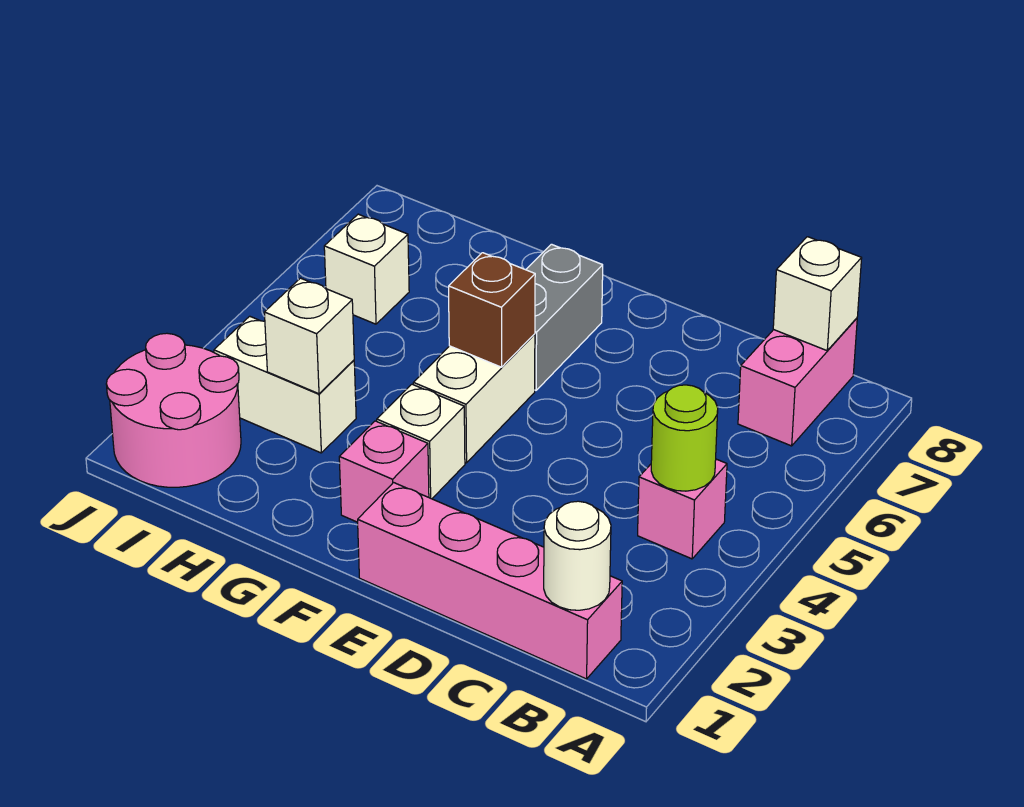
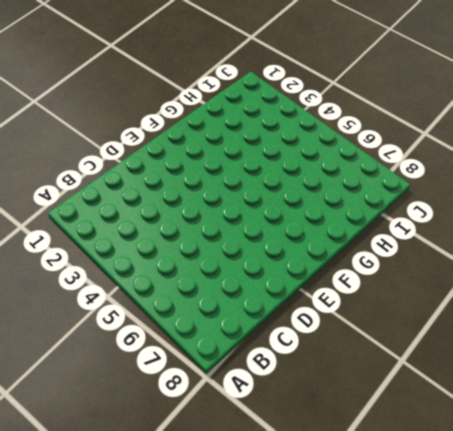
none -> pink brick B1:E1 level 1
none -> pink brick B4 level 1
none -> pink brick B7:B8 level 1

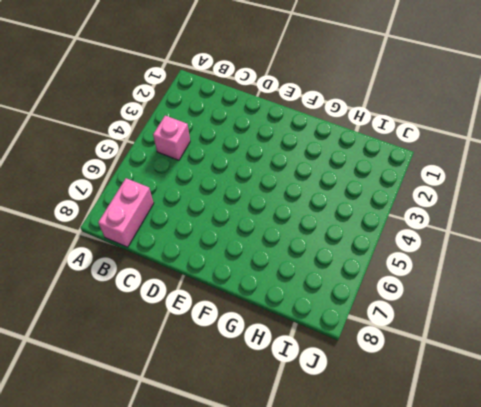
none -> pink brick B1:E1 level 1
none -> pink brick F2 level 1
none -> white brick F3 level 1

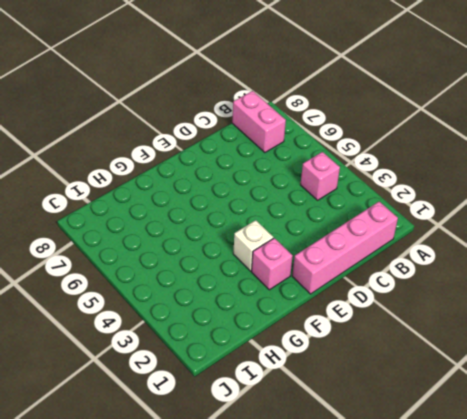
none -> white brick F4:F5 level 1
none -> grey brick F6:F7 level 1
none -> white brick H3:I3 level 1

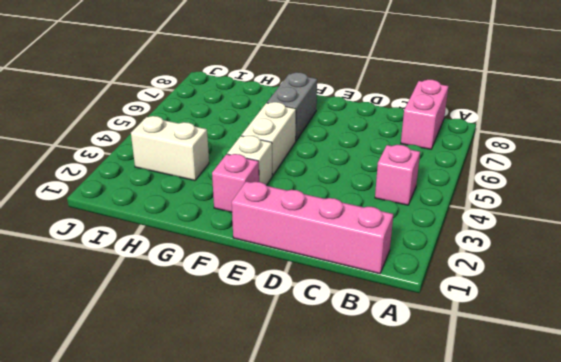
none -> pink round brick I1:J2 level 1
none -> white brick I6 level 1
none -> white round brick B1 level 2

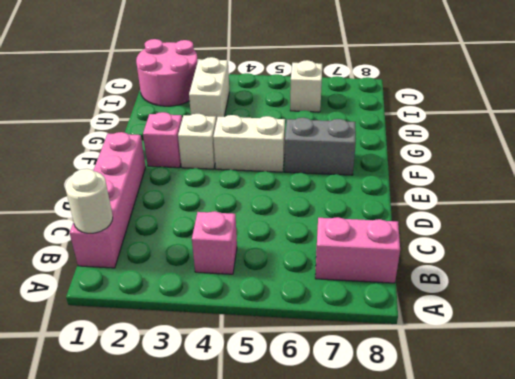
none -> lime round brick B4 level 2
none -> white brick B8 level 2
none -> brown brick F5 level 2

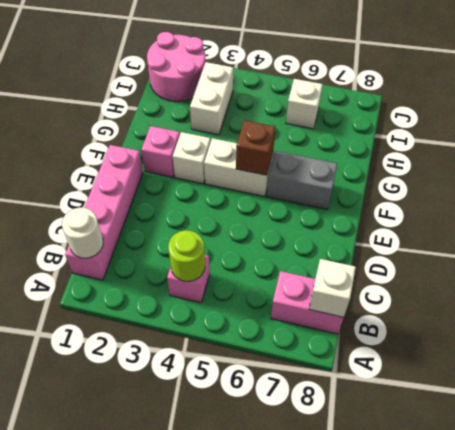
none -> white brick H3 level 2

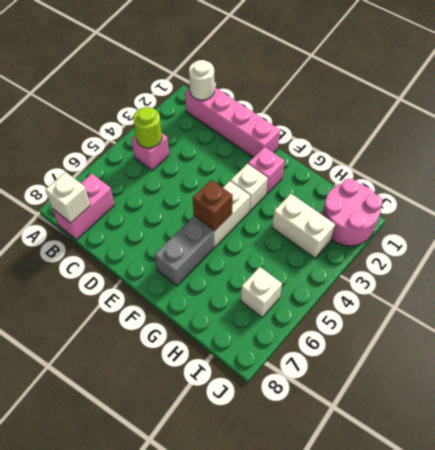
none -> white brick H3 level 2

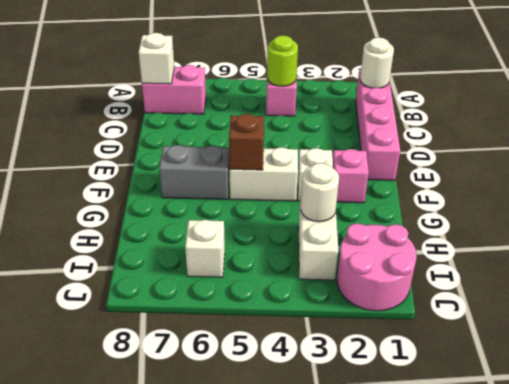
white round brick H3 level 2 -> white brick H3 level 2

